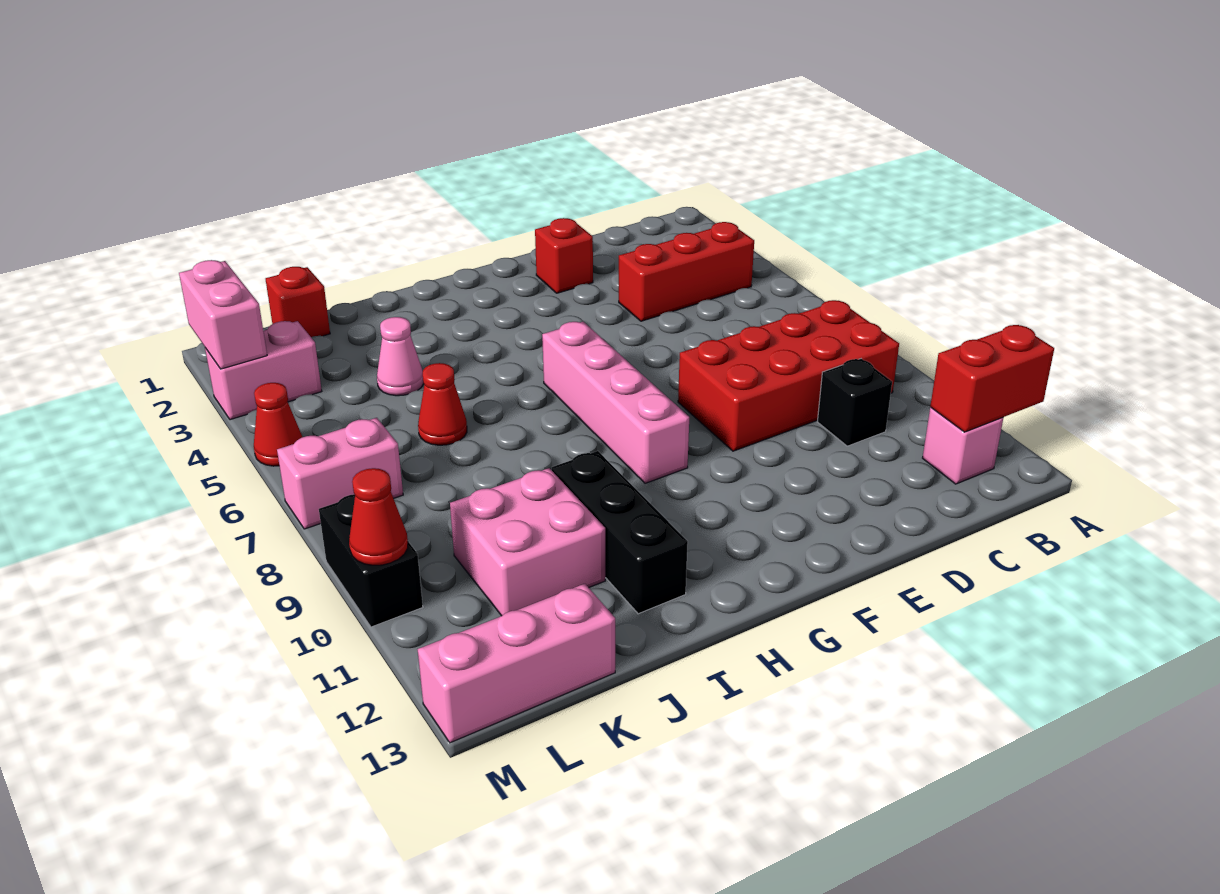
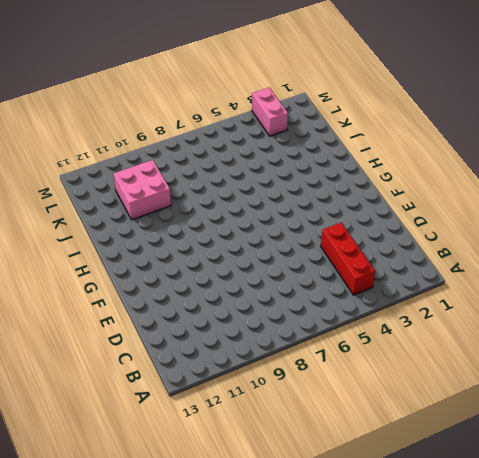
none -> red brick B8:E9 level 1
none -> pink brick B12 level 1
none -> black brick C10 level 1

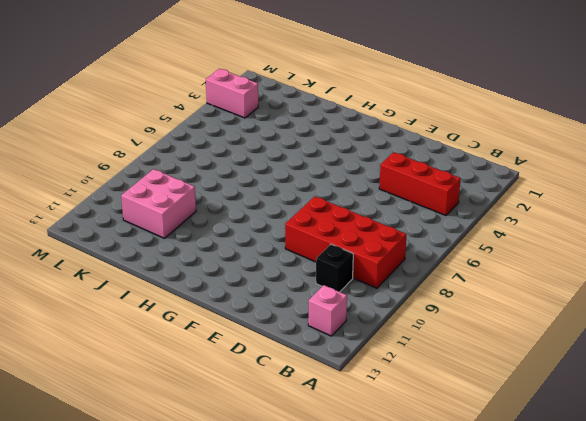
none -> red brick E2 level 1
none -> pink brick G6:G9 level 1
none -> black brick I10:I12 level 1

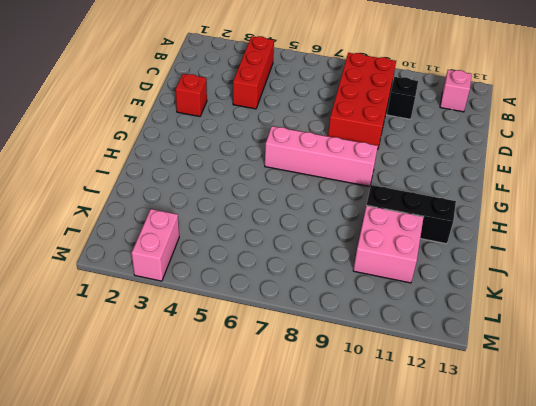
none -> pink cone J4 level 1
none -> red cone J6 level 1
none -> red brick K1 level 1

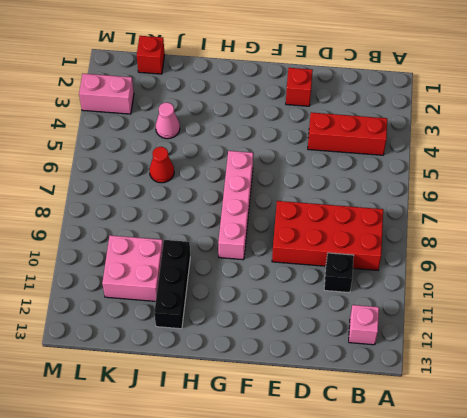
none -> pink brick K13:M13 level 1
none -> pink brick L7:M7 level 1
none -> red cone M5 level 1

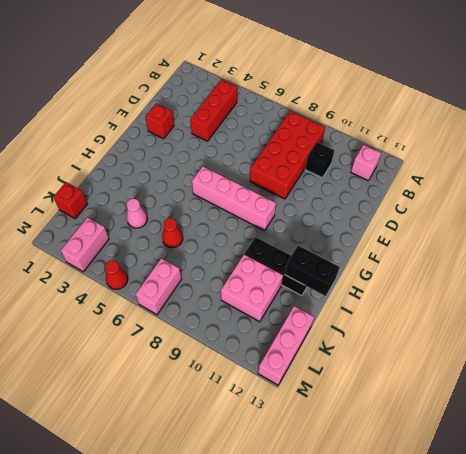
black brick I12:I13 level 2 -> black brick M9:M10 level 1
none -> red brick A12:B12 level 2
none -> pink brick M2:M3 level 2
none -> red cone M10 level 2

